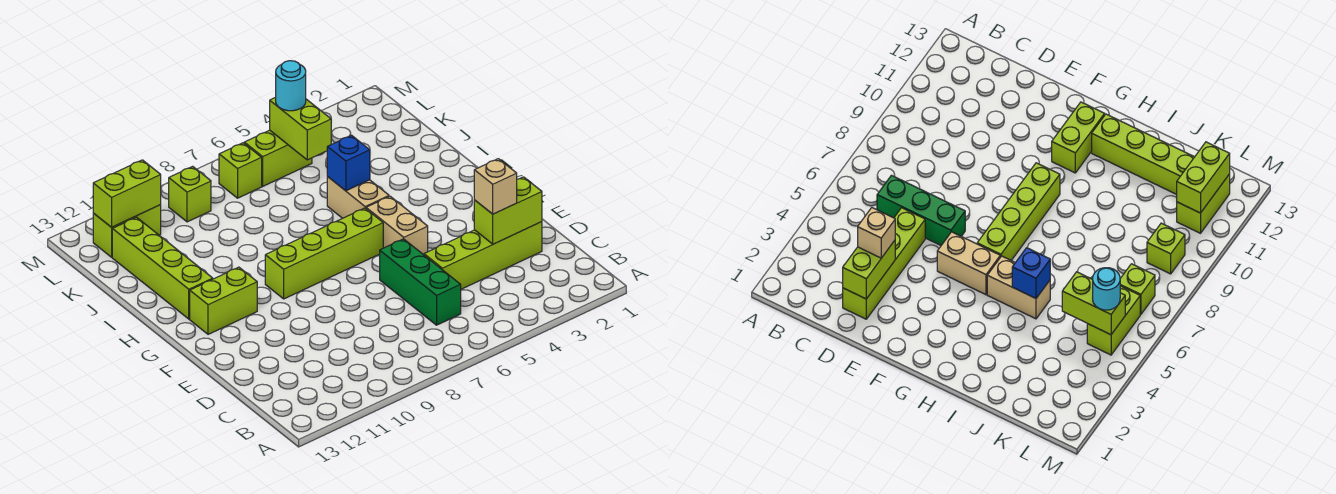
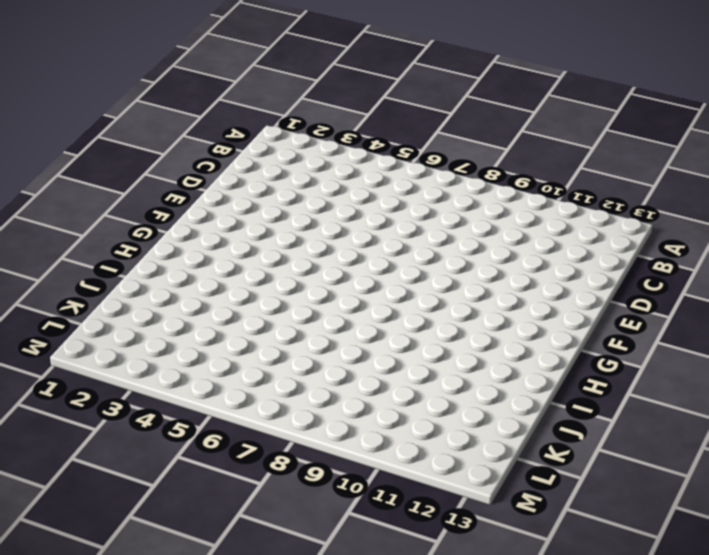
none -> green brick C6:E6 level 1
none -> lime brick D2:D5 level 1
none -> tan brick F5:G5 level 1

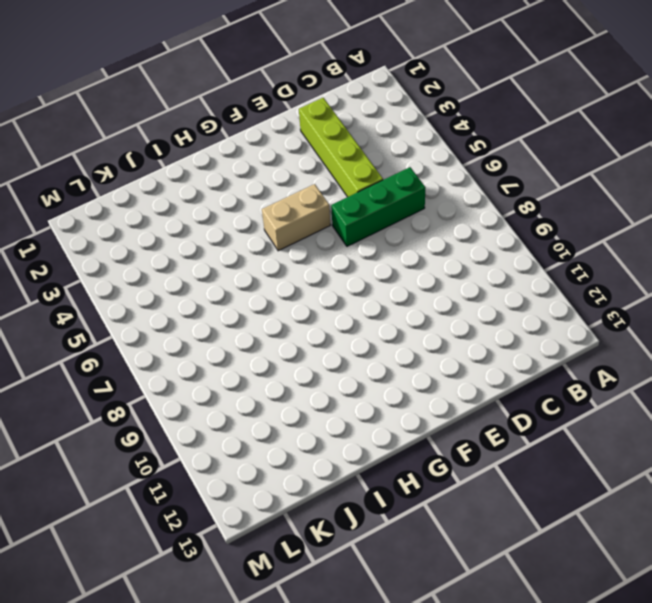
none -> lime brick G6:G9 level 1
none -> lime brick G11:G12 level 1
none -> tan brick H5:I5 level 1

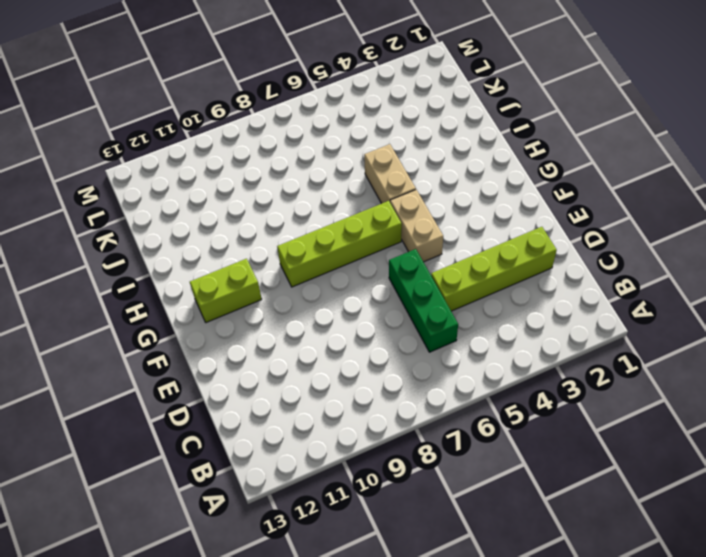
none -> lime brick H12:K12 level 1
none -> lime brick L5:L6 level 1
none -> lime brick L7 level 1

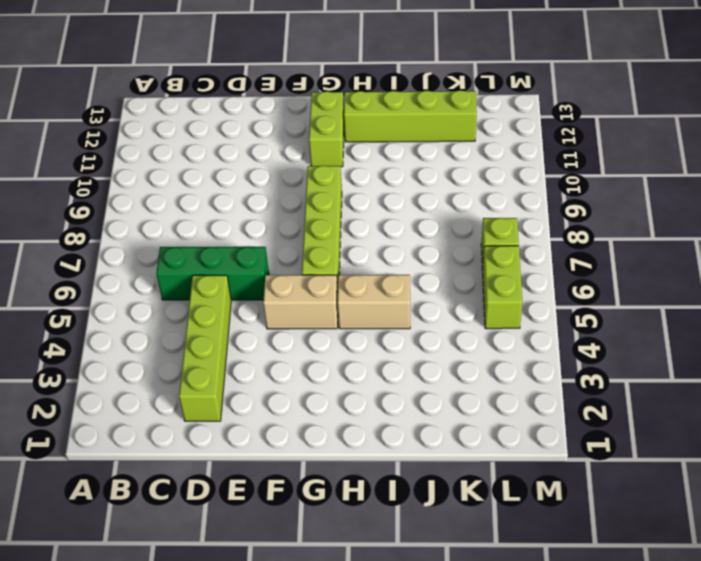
none -> lime brick L9 level 1
none -> lime brick L11:L12 level 1
none -> lime brick D2:D3 level 2

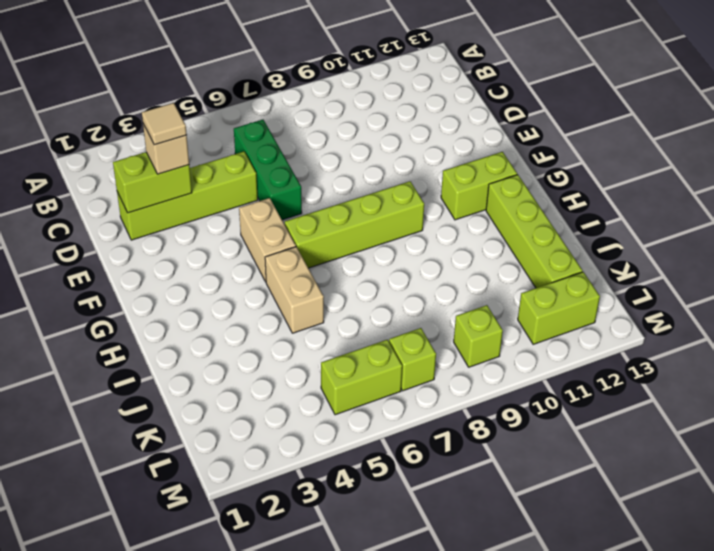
tan tile D3 level 4 -> none
none -> blue brick I5 level 2
none -> lime brick K5:L5 level 2
none -> lime brick L11:L12 level 2

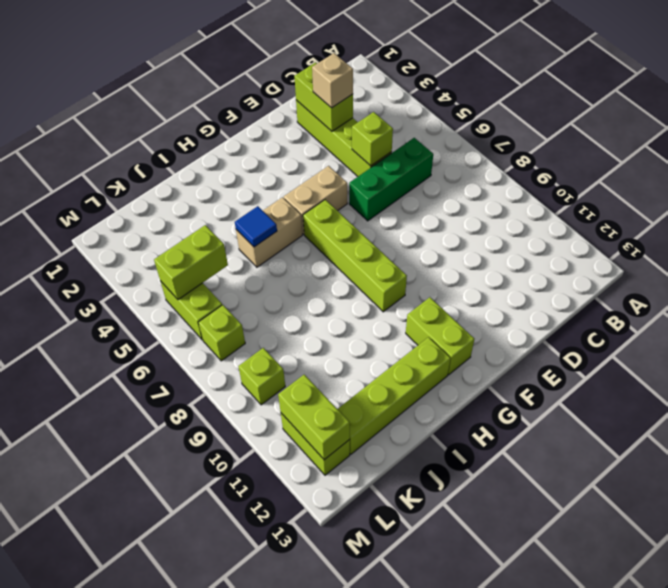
lime brick D5 level 2 -> none
blue tile I5 level 2 -> blue brick I5 level 2
none -> cyan round brick L5 level 3

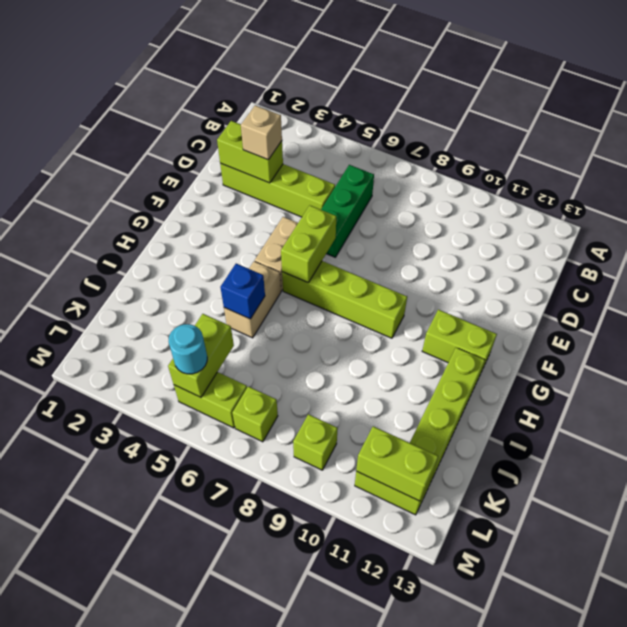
lime brick F6:G6 level 2 -> none

